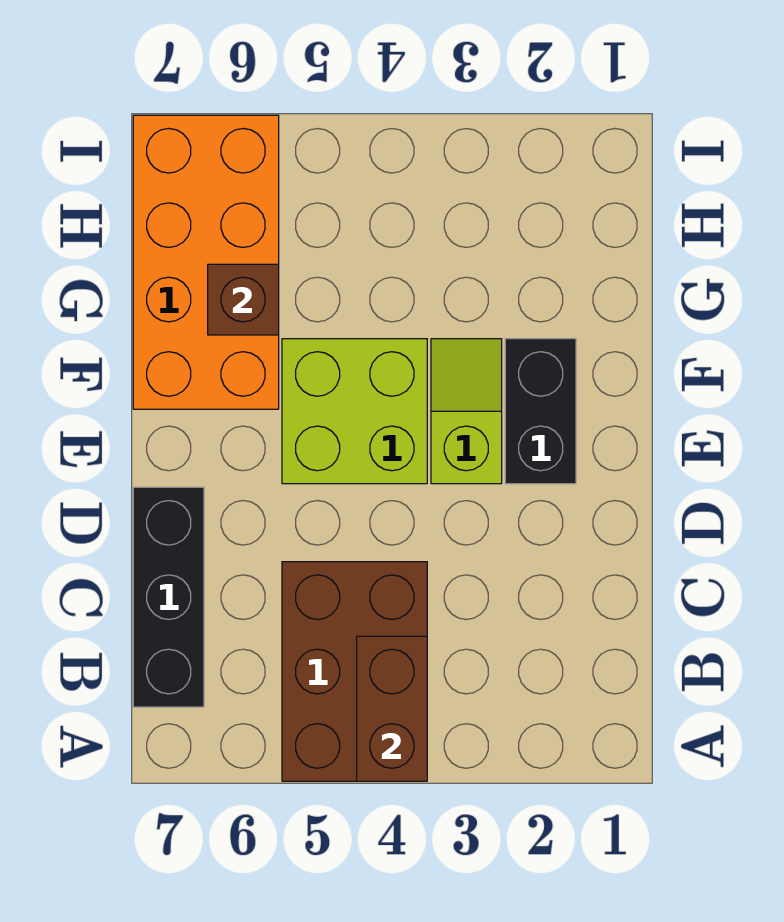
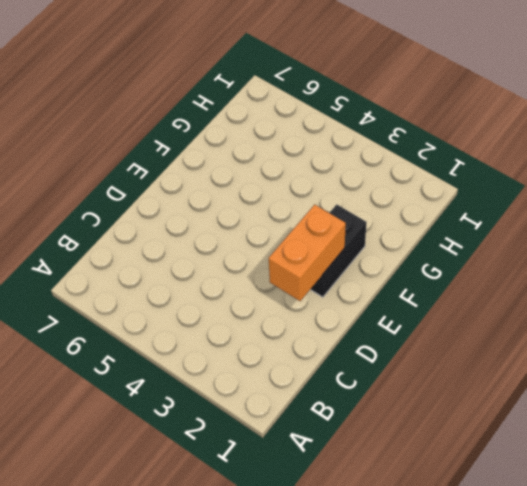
orange brick D2:E2 level 2 -> none
none -> brown brick A4:C5 level 1
none -> black brick B7:D7 level 1

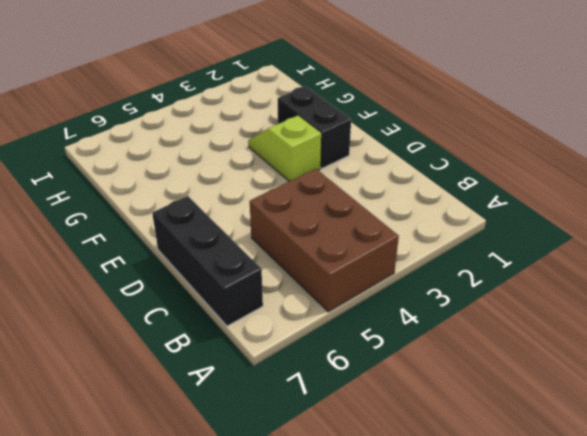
none -> lime brick E4:F5 level 1
none -> orange brick F6:I7 level 1

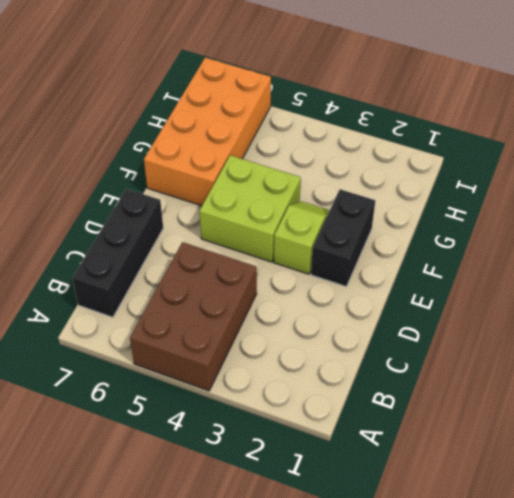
none -> brown brick A4:B4 level 2
none -> brown brick G6 level 2

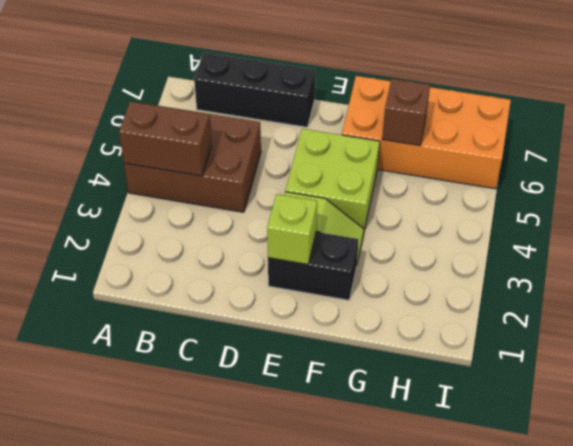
lime brick E2 level 2 -> none

